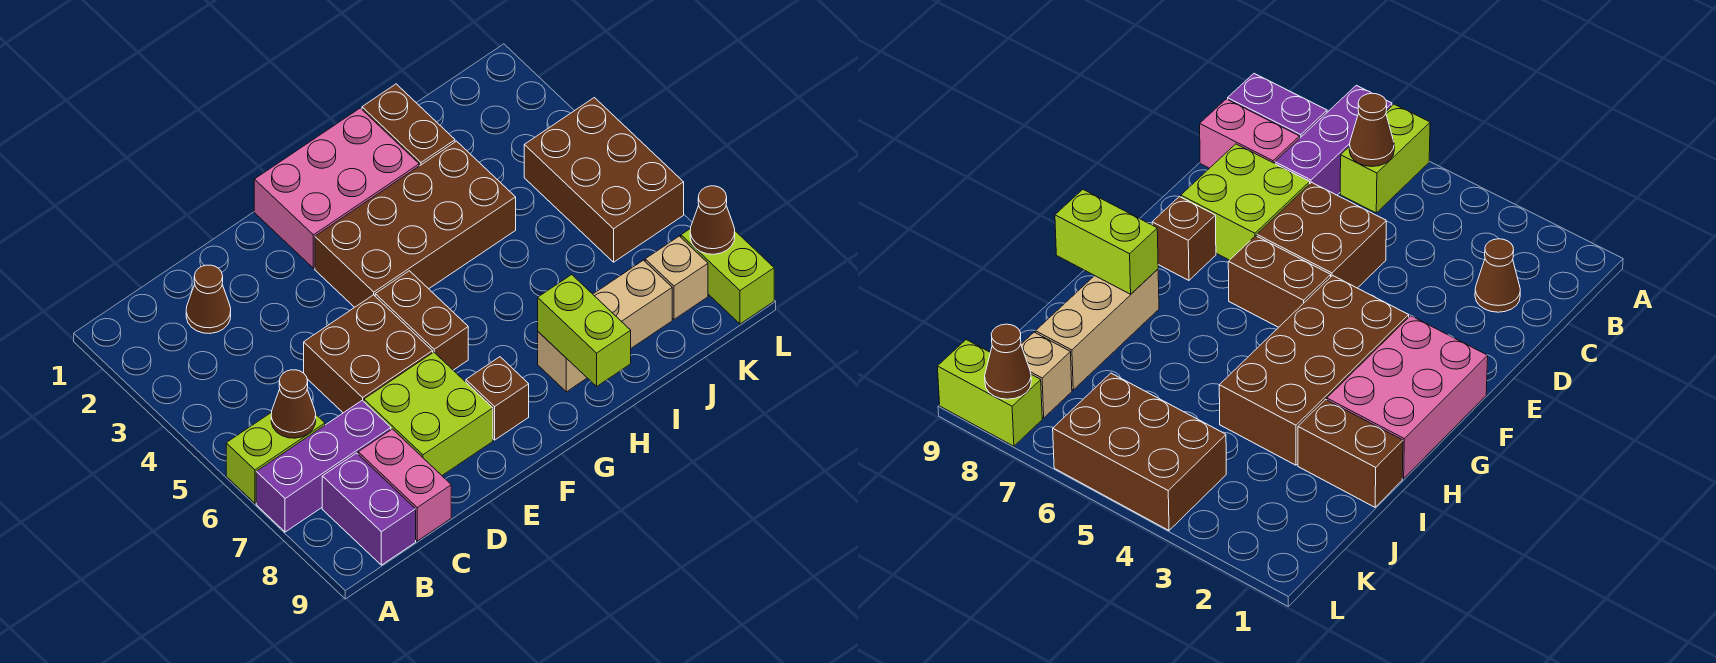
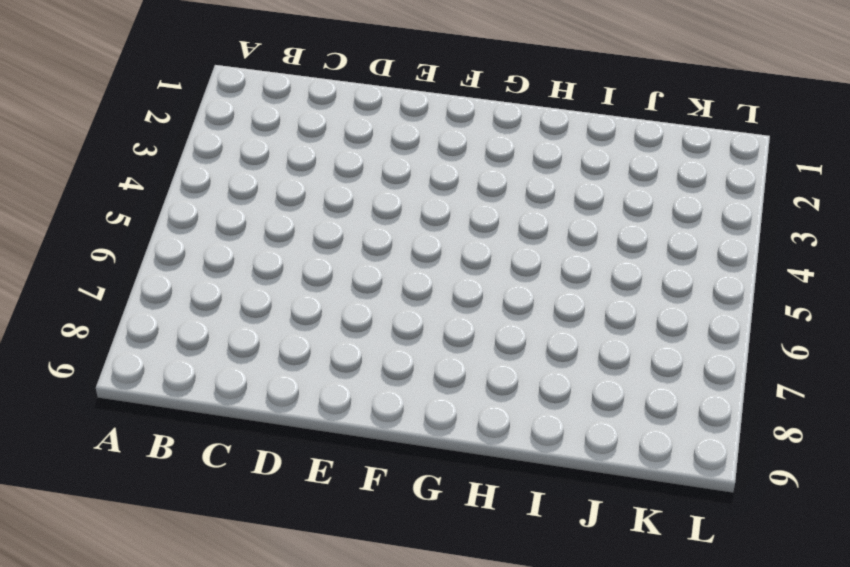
none -> lime brick A6:B6 level 1
none -> purple brick A7:C7 level 1
none -> purple brick B8:B9 level 1

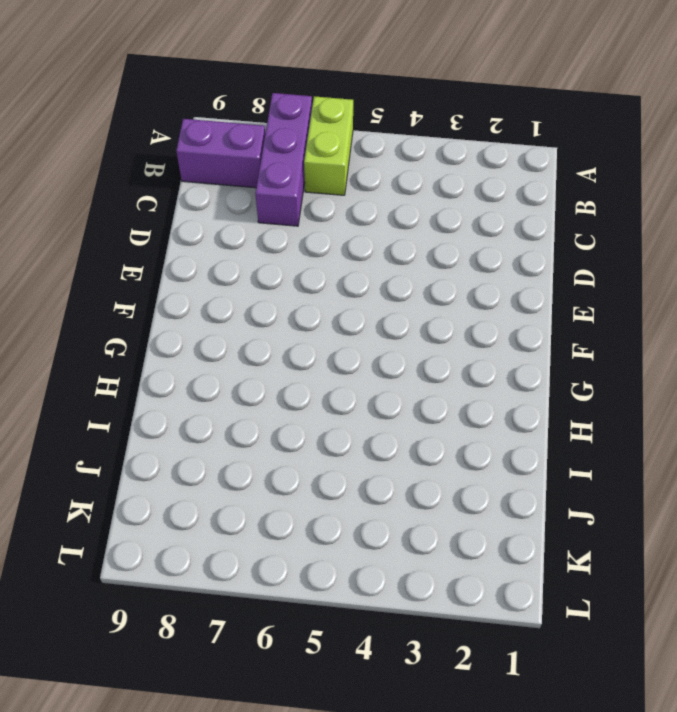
none -> brown cone C2 level 1
none -> pink brick C8:C9 level 1
none -> brown brick D5:E6 level 1

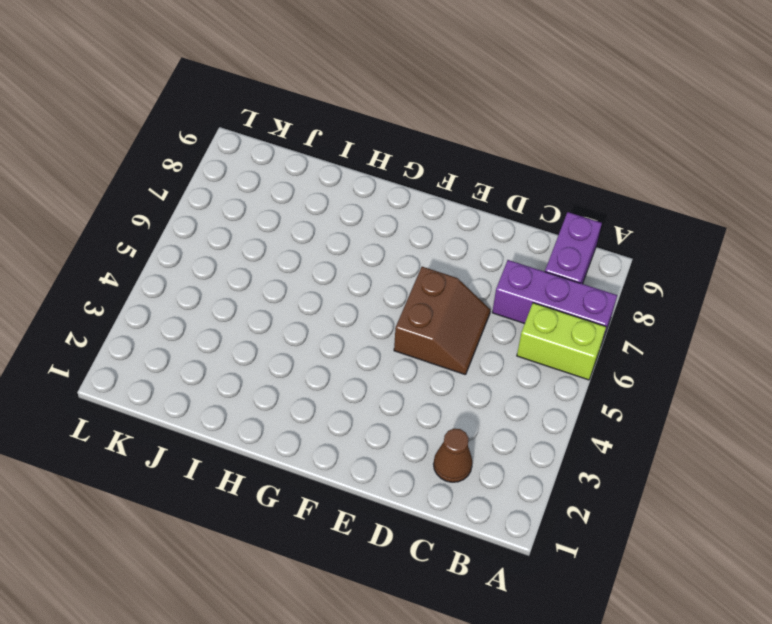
brown slope D5:E6 level 1 top E -> brown brick D5:E6 level 1
none -> pink brick C8:C9 level 1
none -> lime brick D7:E8 level 1
none -> pink brick F1:H2 level 1

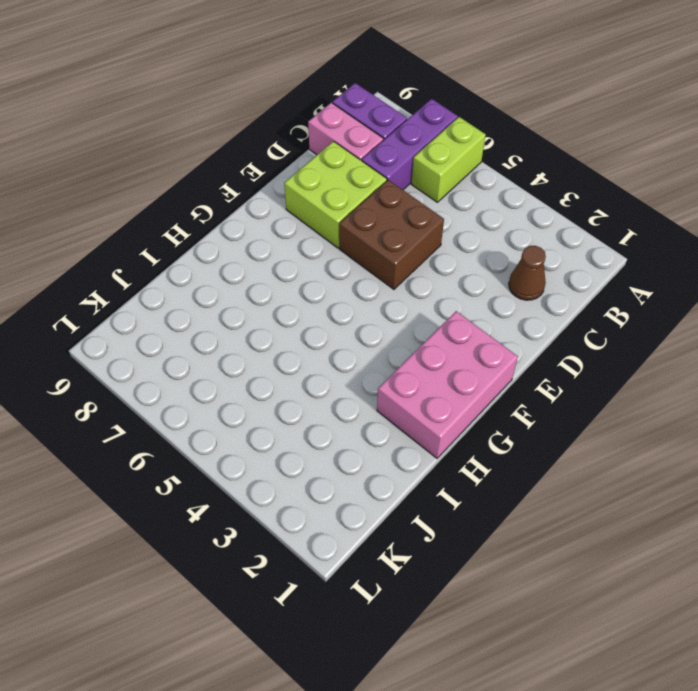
none -> brown brick F3:I4 level 1
none -> brown brick F5:F6 level 1
none -> brown brick F8 level 1

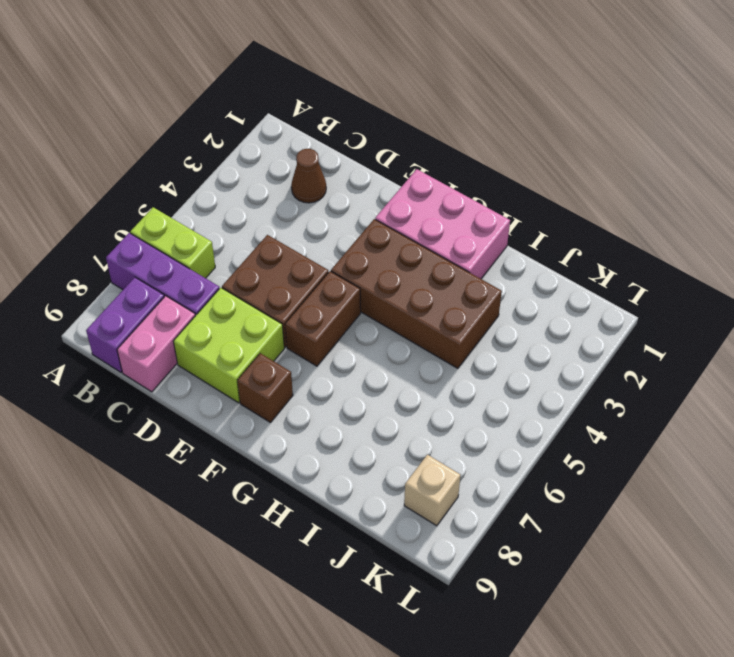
none -> tan brick H8:J8 level 1
none -> brown brick I1:I2 level 1
none -> brown brick K4:L6 level 1

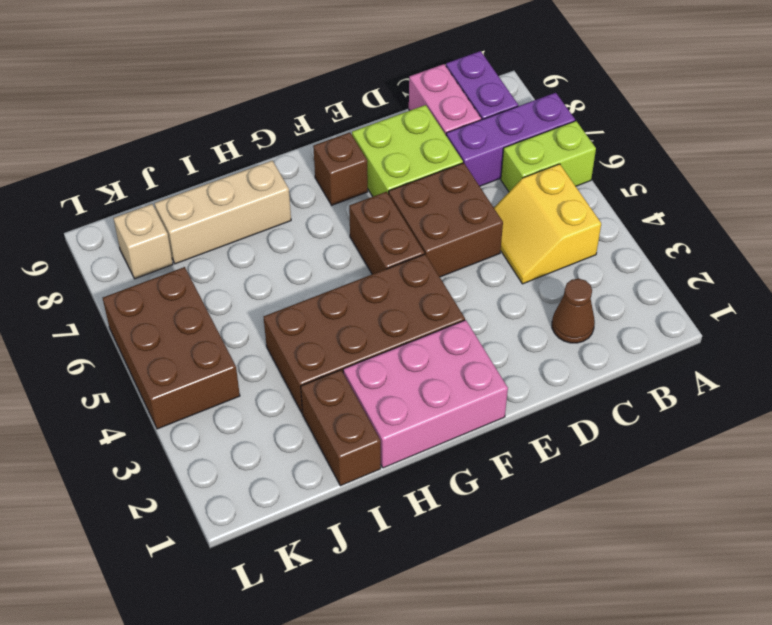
yellow slope B4:C5 level 1 top B -> none
none -> lime brick L8:L9 level 1
none -> brown cone B6 level 2
none -> lime brick H8:H9 level 2

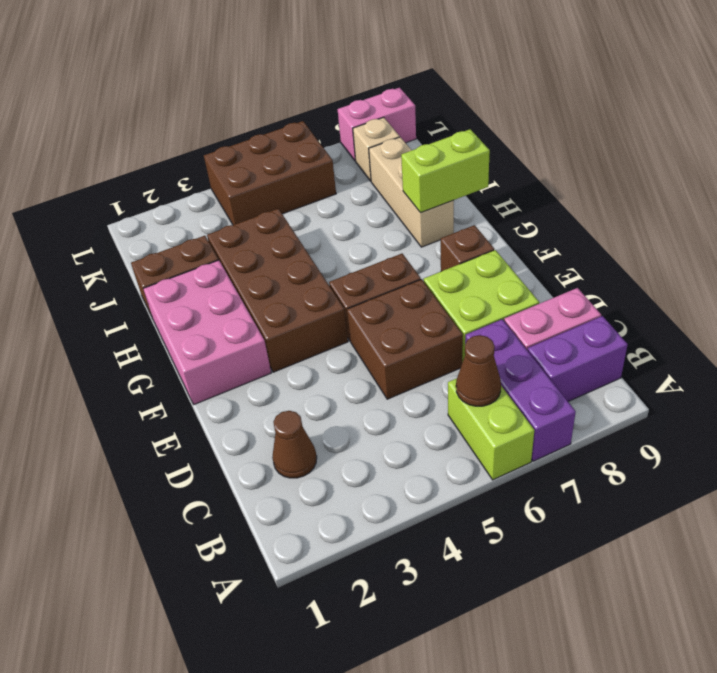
pink brick L8:L9 level 1 -> lime brick L8:L9 level 1
none -> brown cone L8 level 2

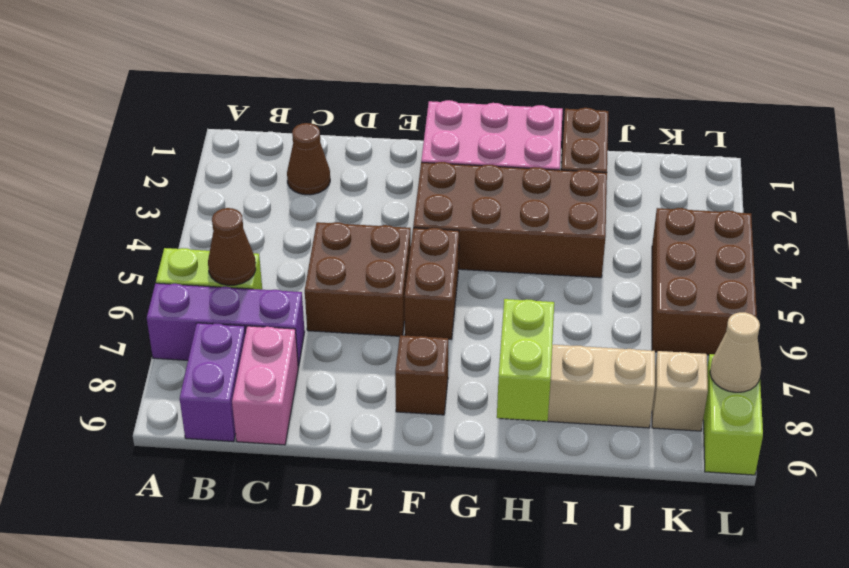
tan cone L8 level 2 -> brown cone L8 level 2
none -> lime brick D7:E8 level 1

